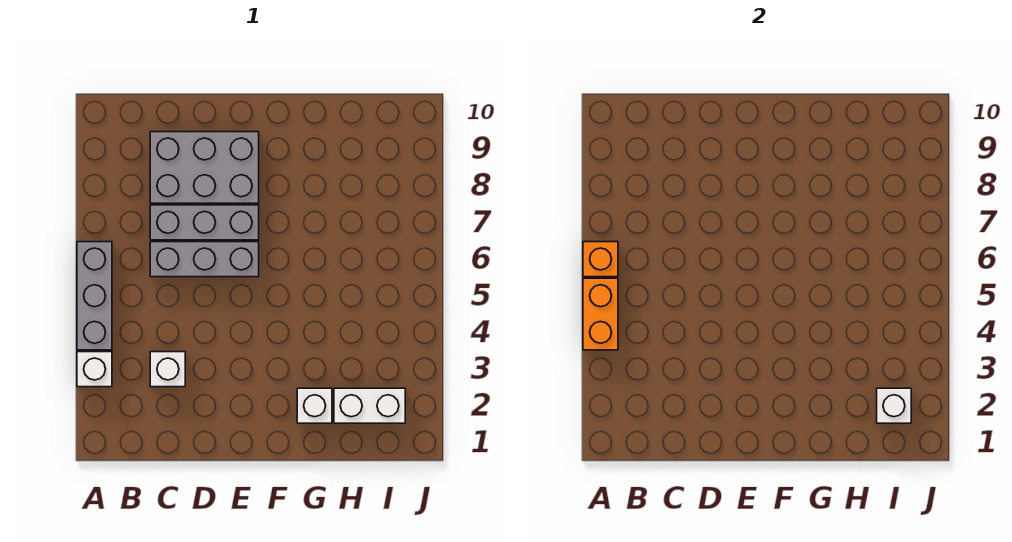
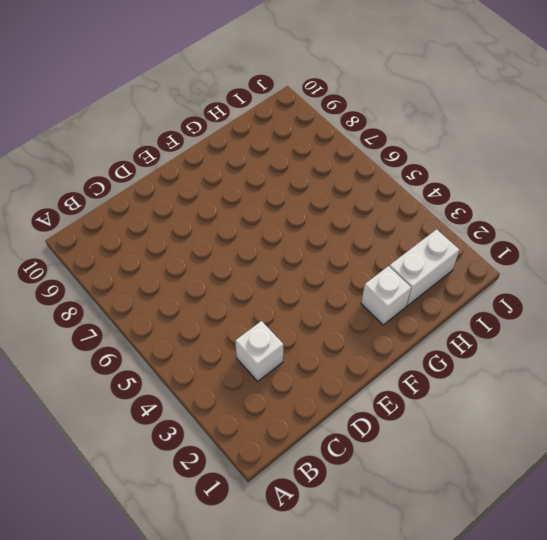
none -> white brick A3 level 1
none -> grey brick A4:A6 level 1

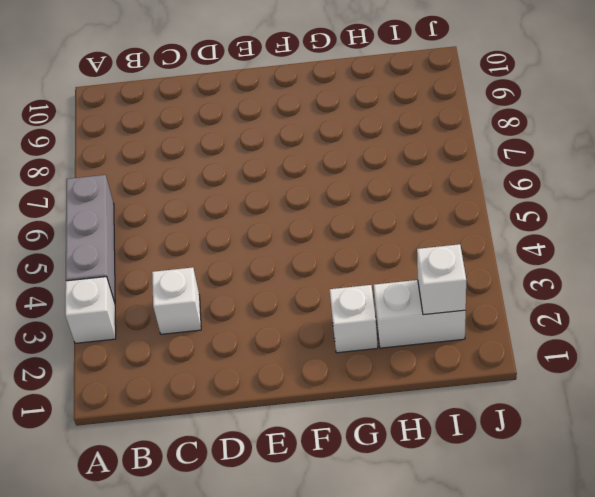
none -> grey brick C6:E6 level 1
none -> grey brick C7:E7 level 1

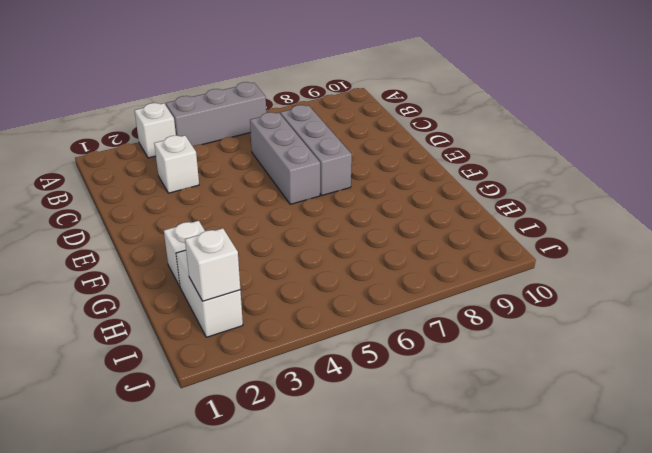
none -> grey brick C8:E9 level 1
none -> orange brick A4:A5 level 2

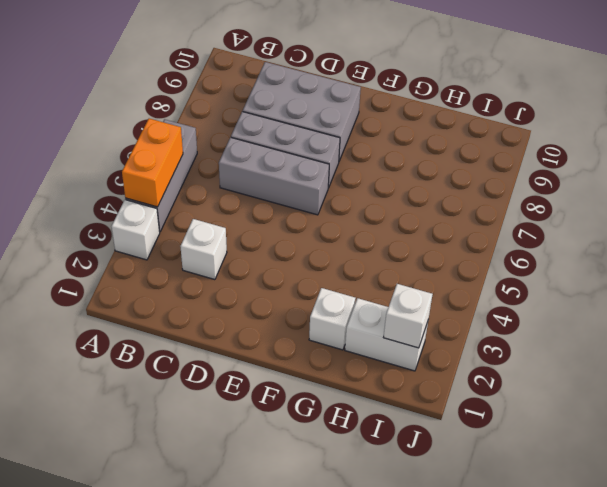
none -> orange brick A6 level 2

